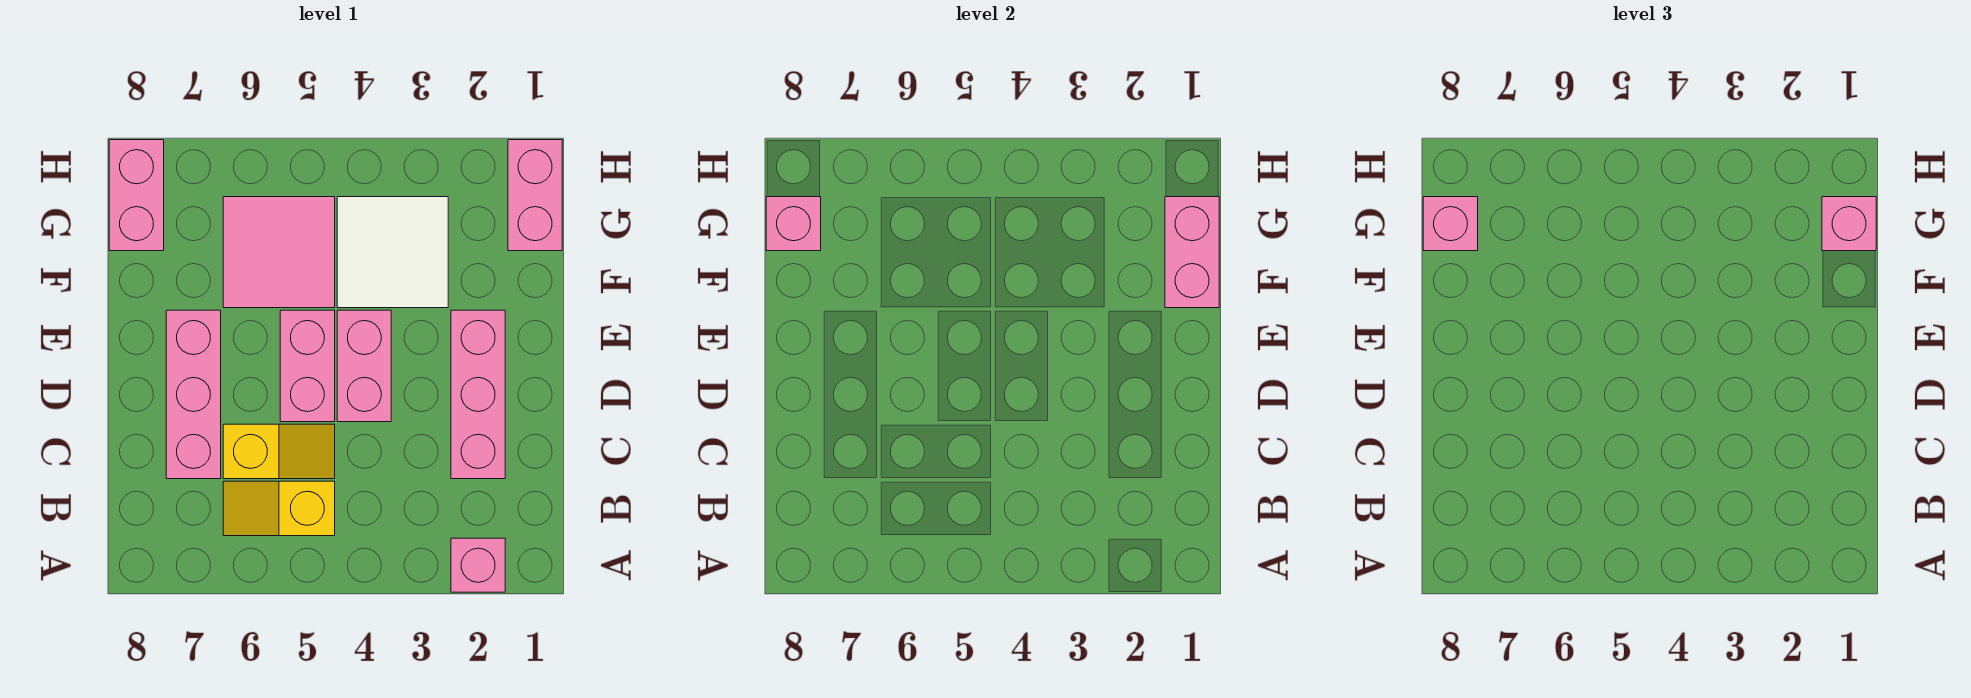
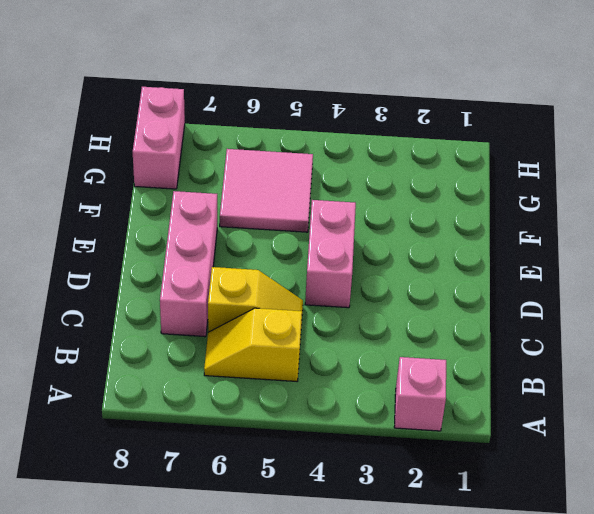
none -> pink brick C2:E2 level 1
none -> pink brick D5:E5 level 1
none -> white tile F3:G4 level 1

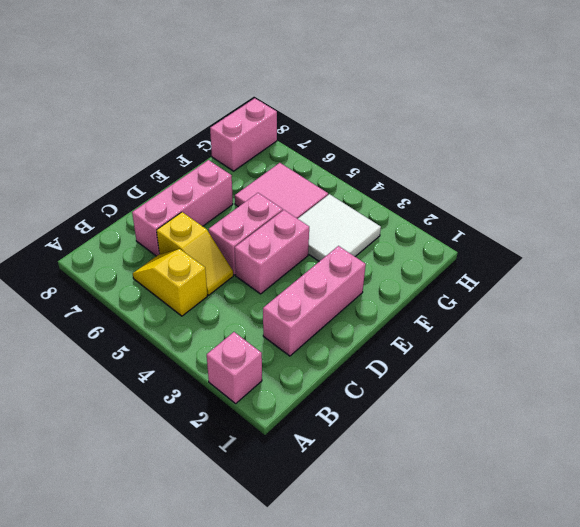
none -> pink brick G1:H1 level 1
none -> pink brick F1:G1 level 2
none -> pink brick G8 level 2

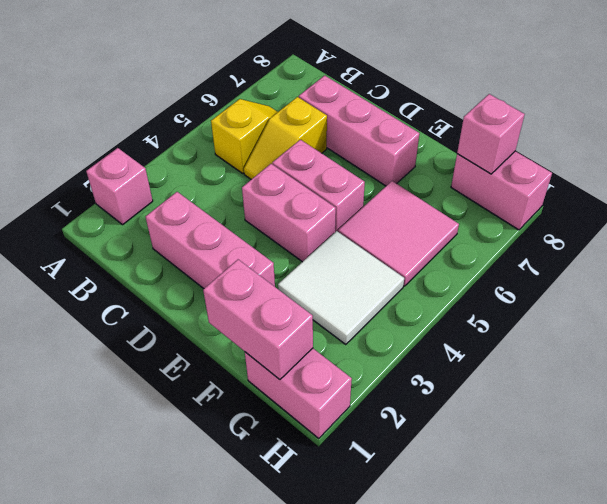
none -> pink brick G1 level 3
none -> pink brick G8 level 3

